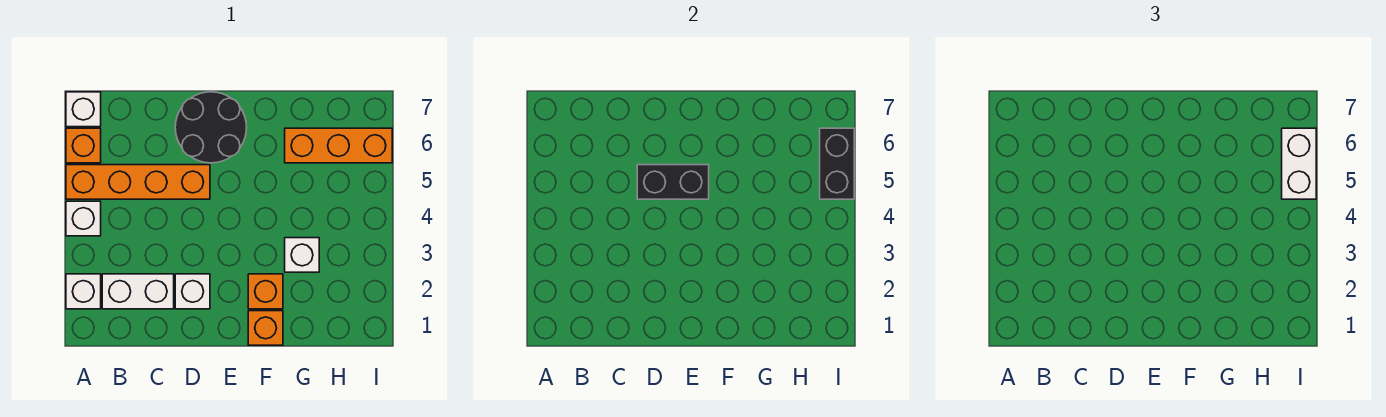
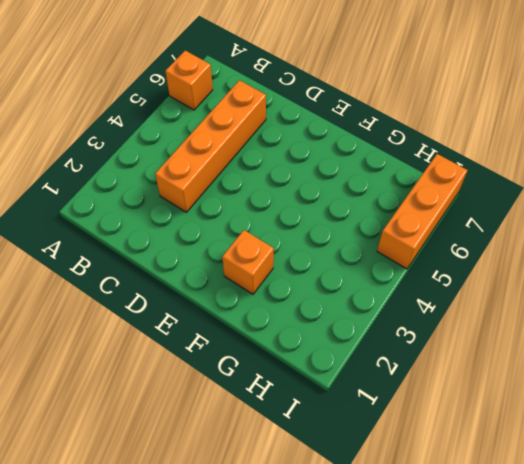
orange brick C3:C6 level 1 -> orange brick A5:D5 level 1
orange brick I5:I7 level 1 -> orange brick G6:I6 level 1
none -> white brick A2 level 1
none -> white brick A4 level 1
none -> white brick A7 level 1

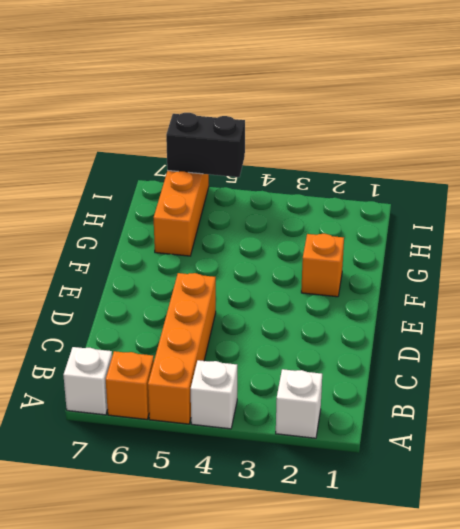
none -> white brick B2:C2 level 1
none -> white brick D2 level 1
none -> black round brick D6:E7 level 1

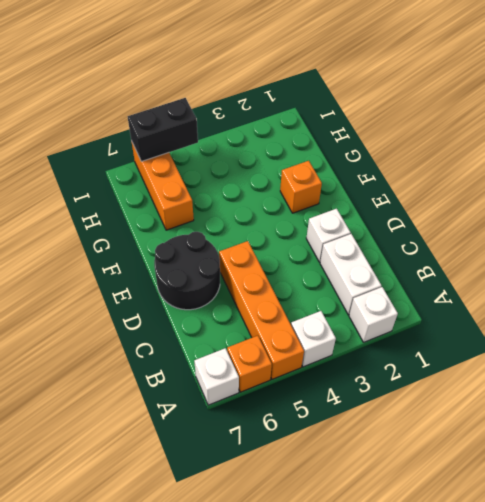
none -> orange brick F1 level 1
none -> white brick G3 level 1
none -> black brick D5:E5 level 2

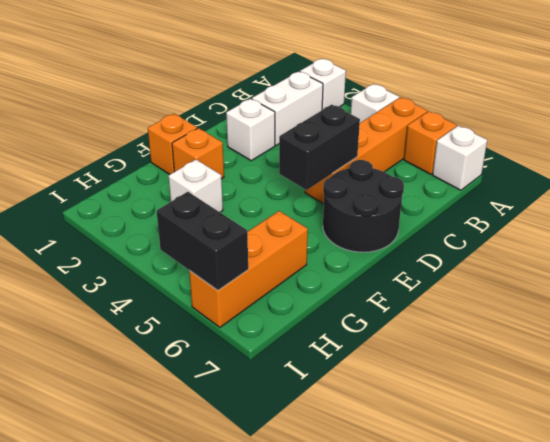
none -> white brick I5:I6 level 3

